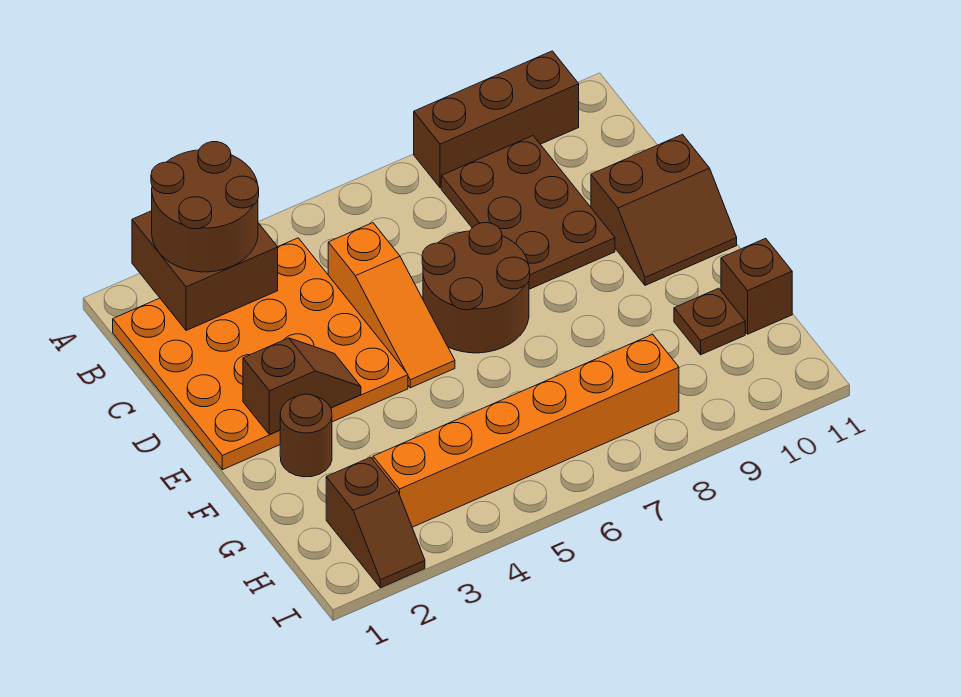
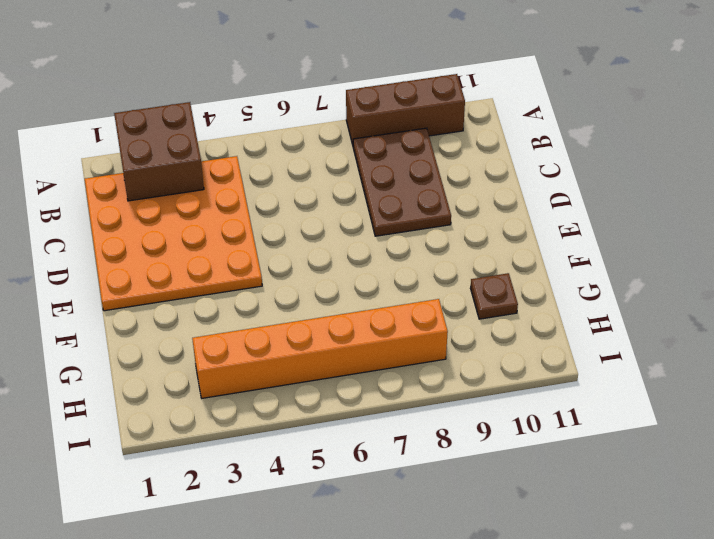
none -> orange slope C5:E5 level 1 top C
none -> brown round brick D6:E7 level 1
none -> brown slope D10:E11 level 1 top D

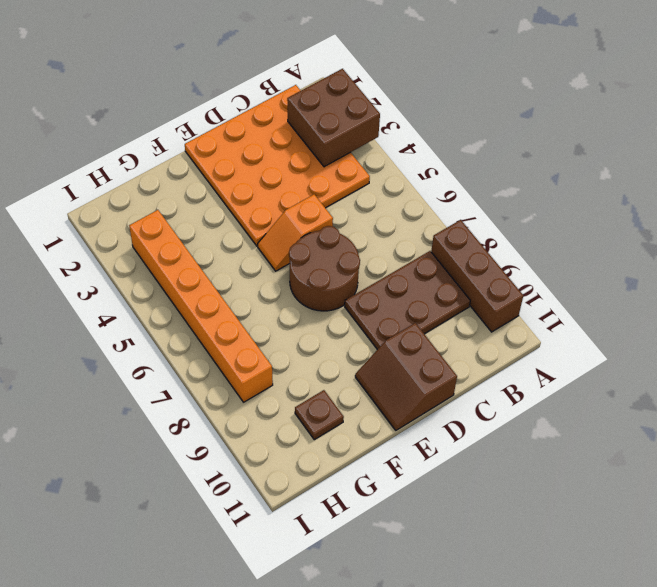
orange slope D5:E5 level 1 top D -> orange slope C5:E5 level 1 top C
none -> brown round brick F2 level 1
none -> brown brick G11 level 1
none -> brown slope H2:I2 level 1 top H

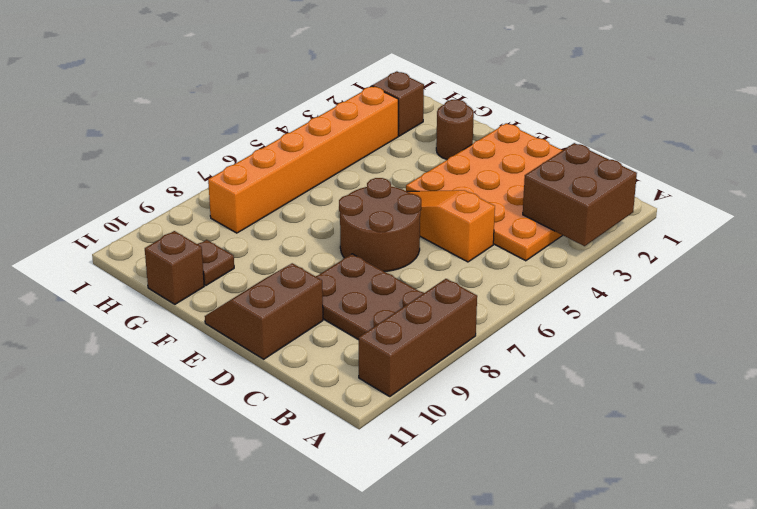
none -> brown slope E2:E3 level 2 top 2
none -> brown round brick A2:B3 level 3

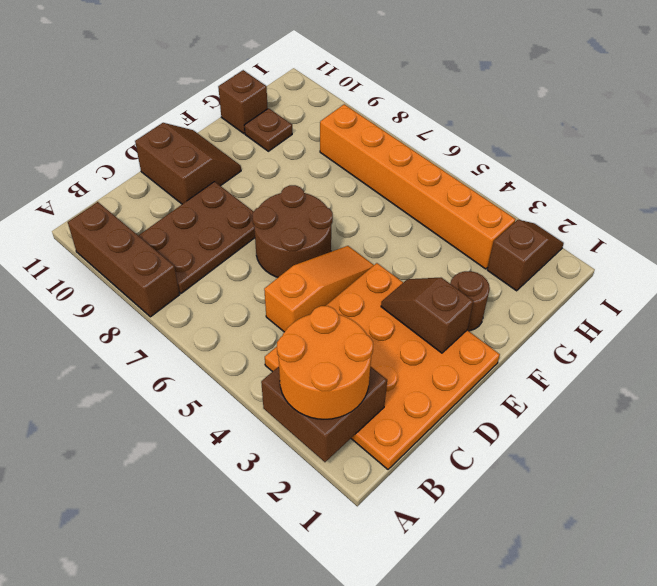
orange round brick A2:B3 level 3 -> brown round brick A2:B3 level 3

